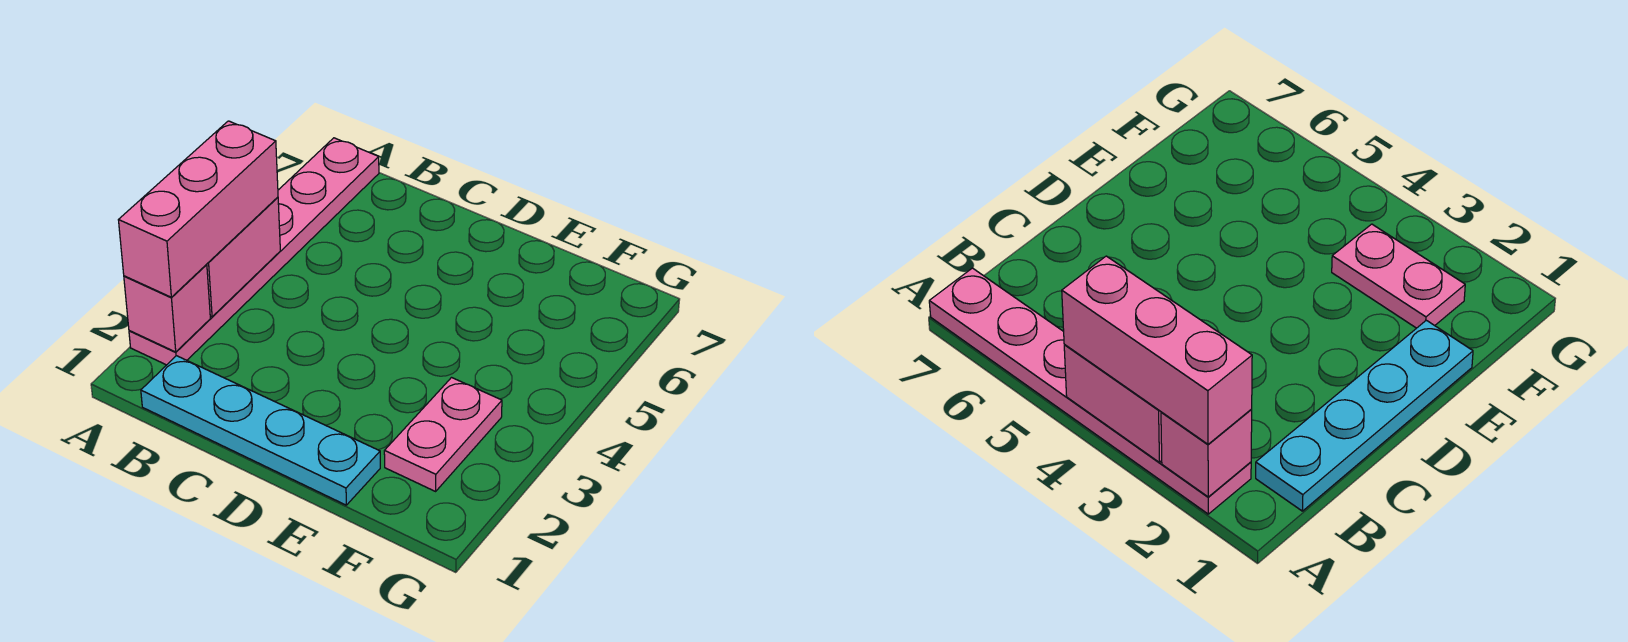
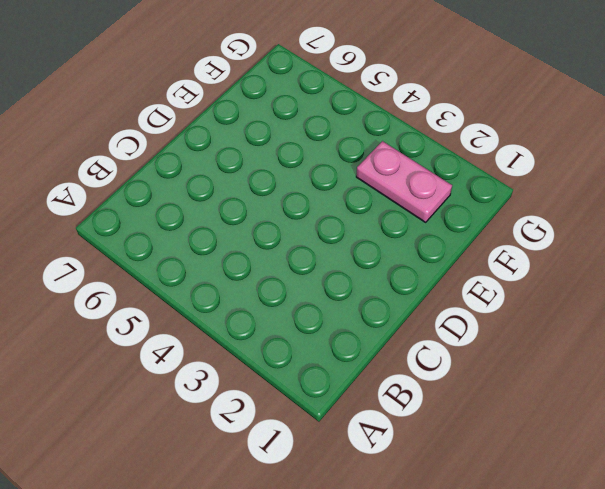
none -> pink plate A2:A7 level 1
none -> cyan plate B1:E1 level 1

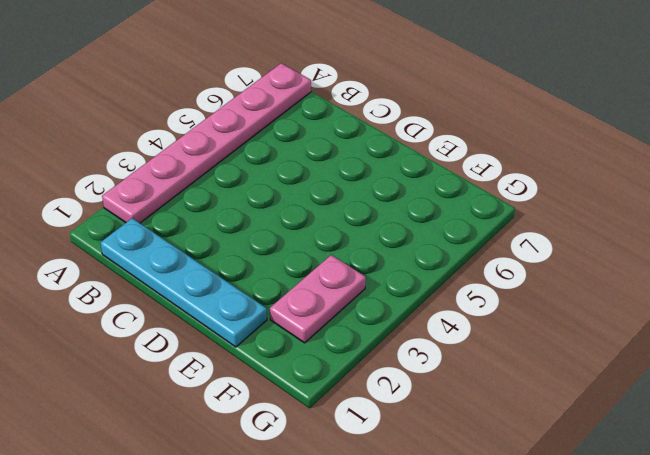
none -> pink brick A2 level 2
none -> pink brick A3:A4 level 2

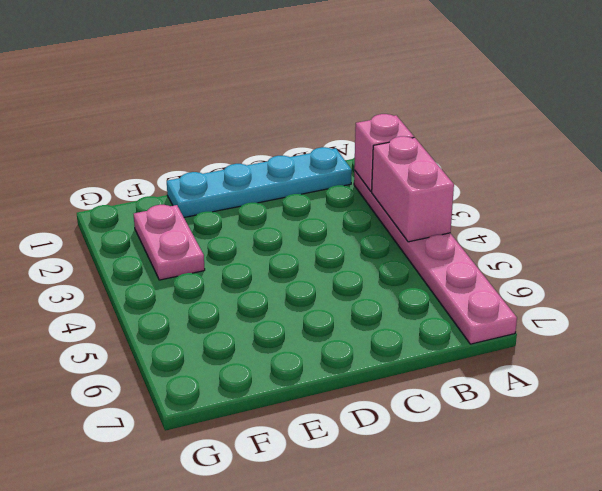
none -> pink brick A2:A4 level 3

